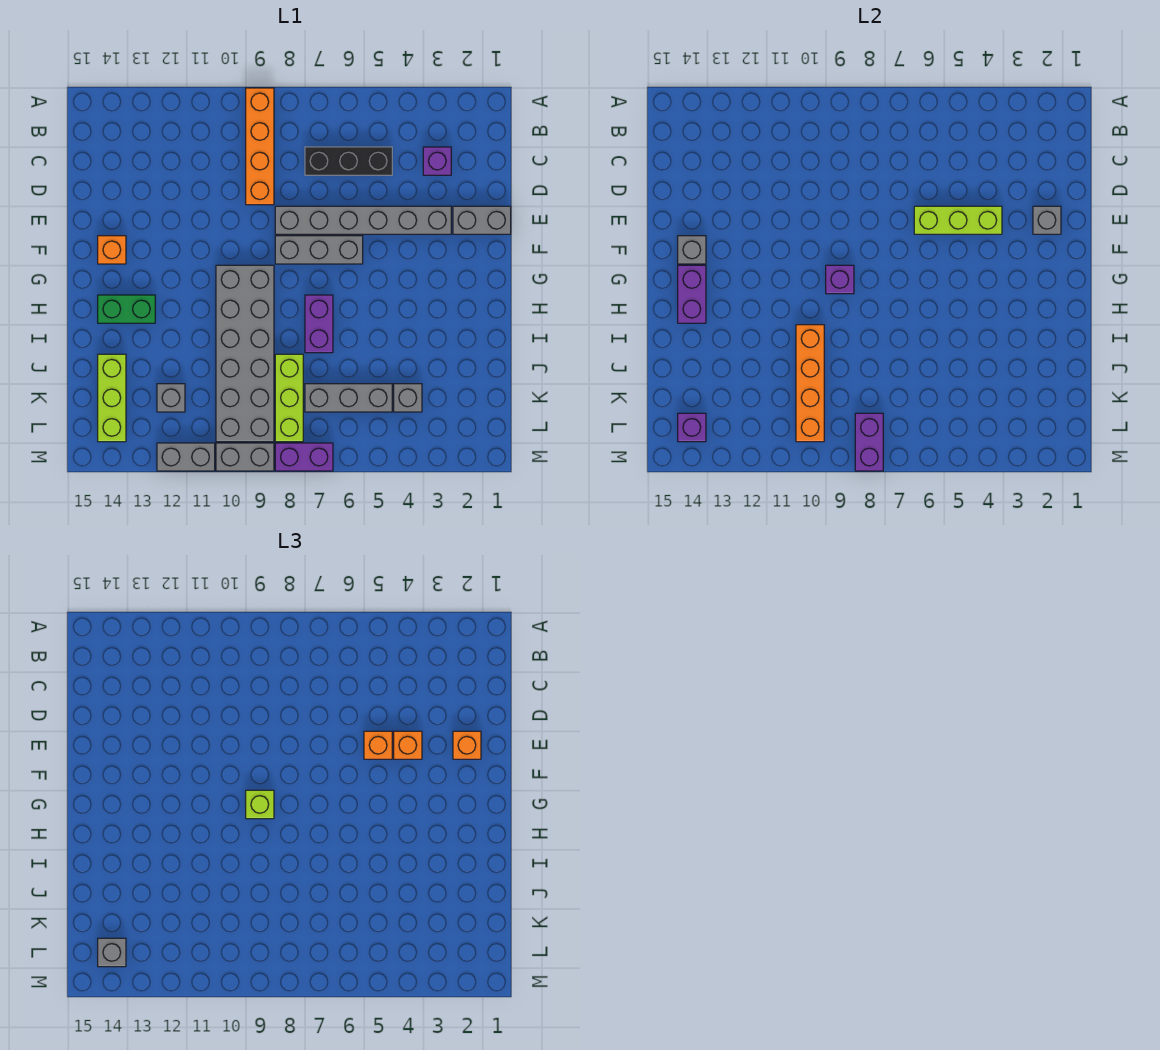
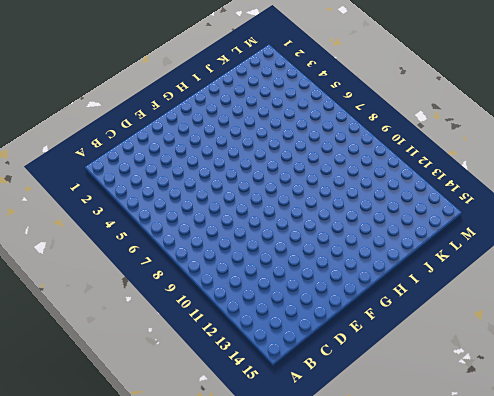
none -> orange brick A9:D9 level 1
none -> purple brick C3 level 1
none -> black brick C5:C7 level 1
none -> grey brick E1:E2 level 1

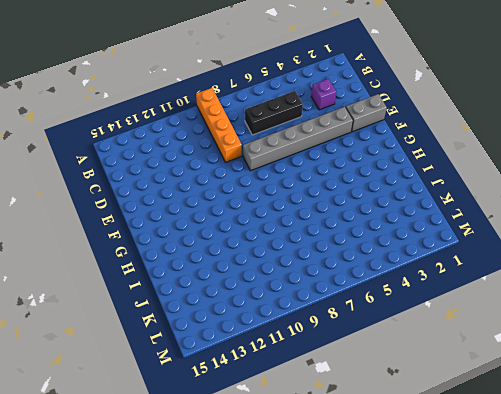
none -> grey brick F6:F8 level 1
none -> orange brick F14 level 1
none -> grey brick G9:L10 level 1
none -> purple brick H7:I7 level 1

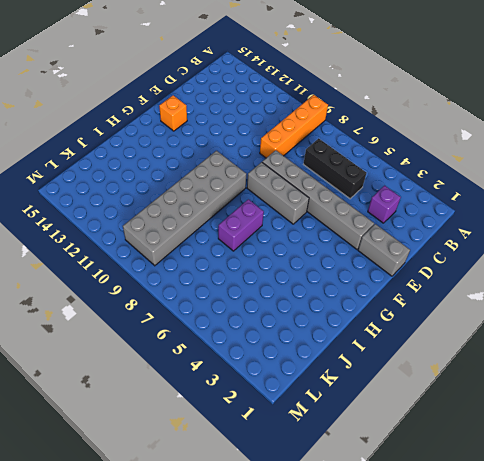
none -> green brick H13:H14 level 1
none -> lime brick J8:L8 level 1
none -> lime brick J14:L14 level 1
none -> grey brick K4 level 1

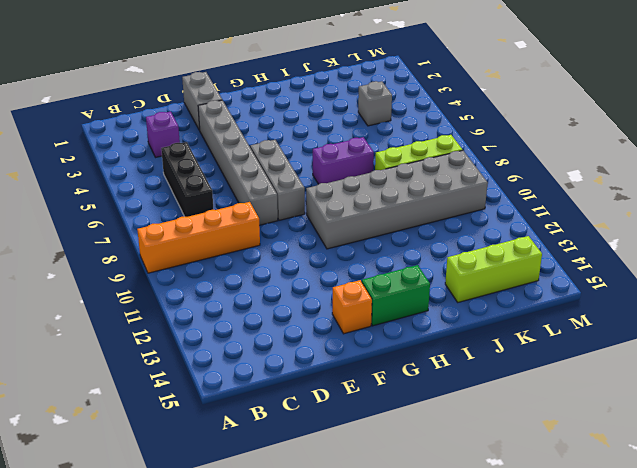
green brick G14:H14 level 1 -> green brick H13:H14 level 1
none -> grey brick K5:K7 level 1
none -> grey brick K12 level 1
none -> purple brick M7:M8 level 1
none -> grey brick M9:M10 level 1

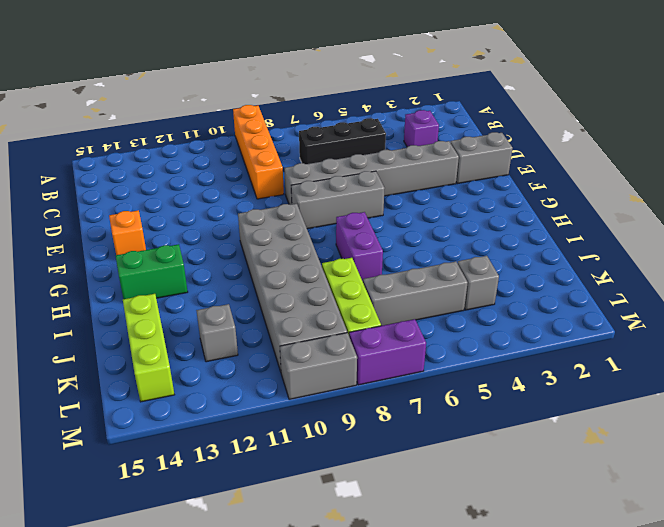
none -> grey brick M11:M12 level 1
none -> grey brick E2 level 2
none -> lime brick E4:E6 level 2
none -> grey brick F14 level 2

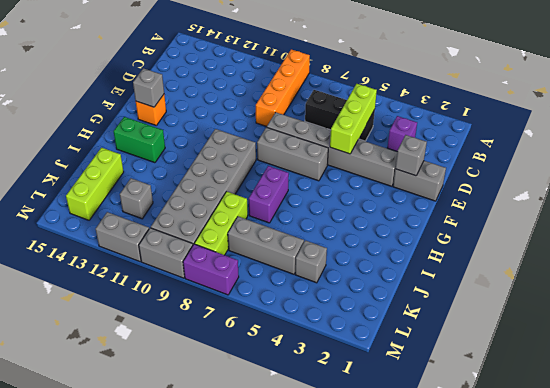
lime brick C5:E5 level 2 -> lime brick E4:E6 level 2
none -> purple brick G9 level 2
none -> purple brick G14:H14 level 2
none -> orange brick I10:L10 level 2
none -> purple brick L8:M8 level 2

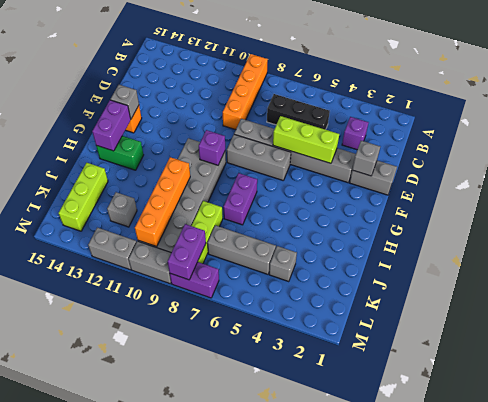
none -> purple brick L14 level 2
none -> orange brick E2 level 3
none -> orange brick E4 level 3
none -> orange brick E5 level 3

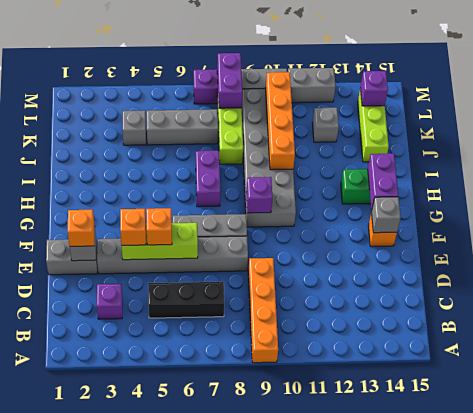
none -> lime brick G9 level 3
none -> grey brick L14 level 3

